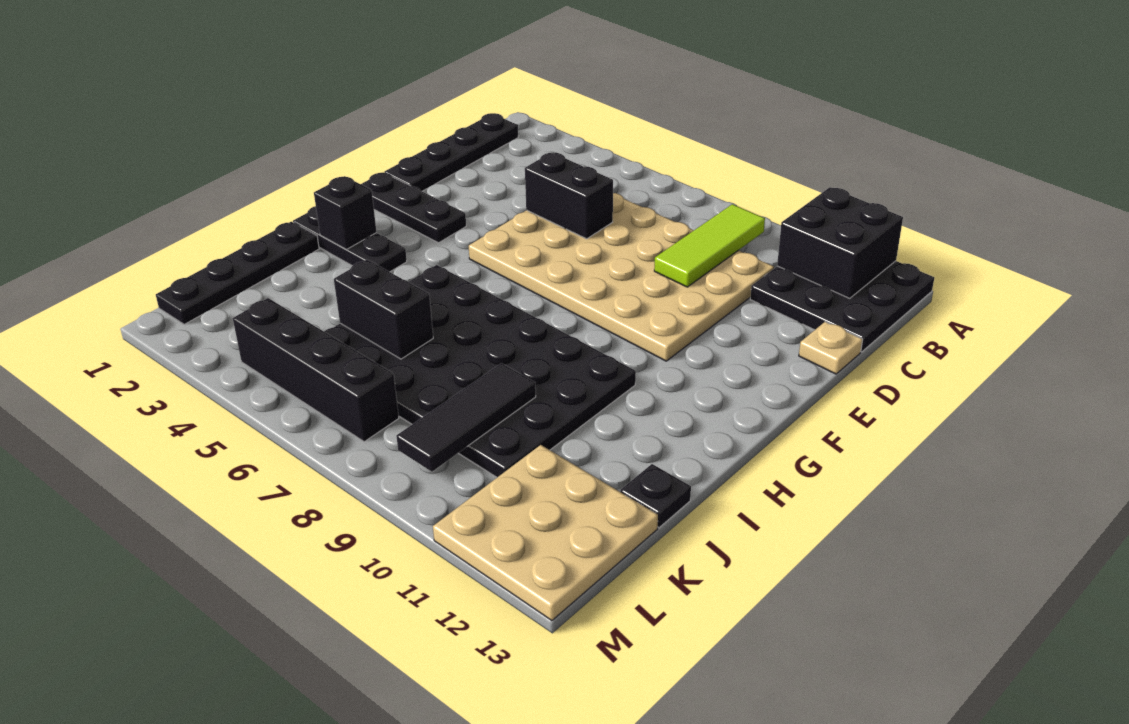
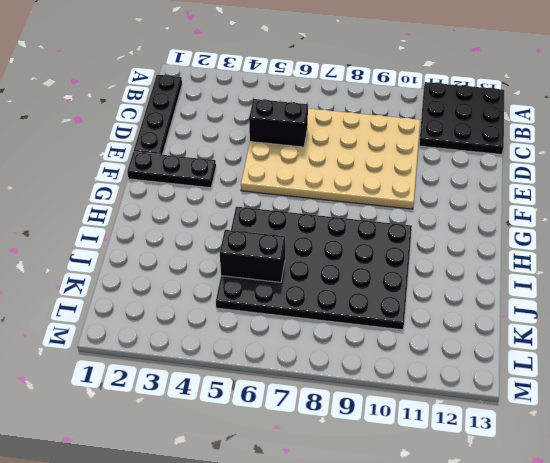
none -> tan plate D13 level 1
none -> black plate H1:H3 level 1
none -> black plate I1:L1 level 1

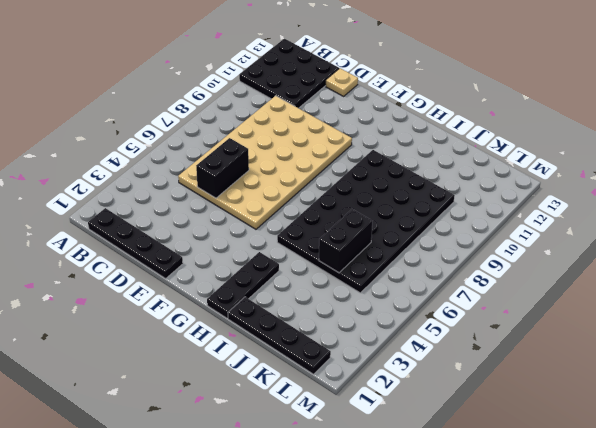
none -> black plate F1:F3 level 1
none -> black plate J13 level 1
none -> tan plate K11:M13 level 1

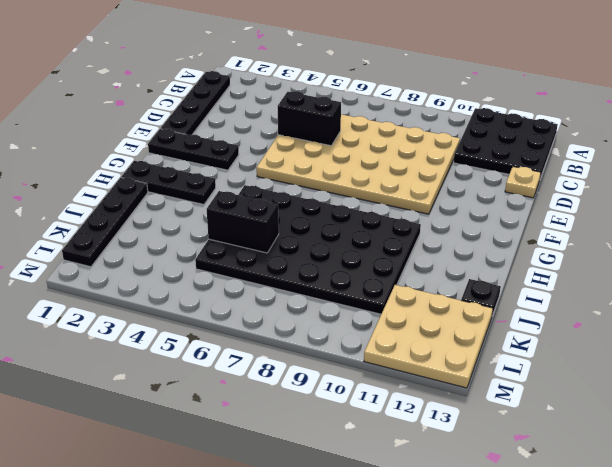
none -> black brick L4:L7 level 1
none -> black brick A11:B12 level 2
none -> lime tile B9:D9 level 2

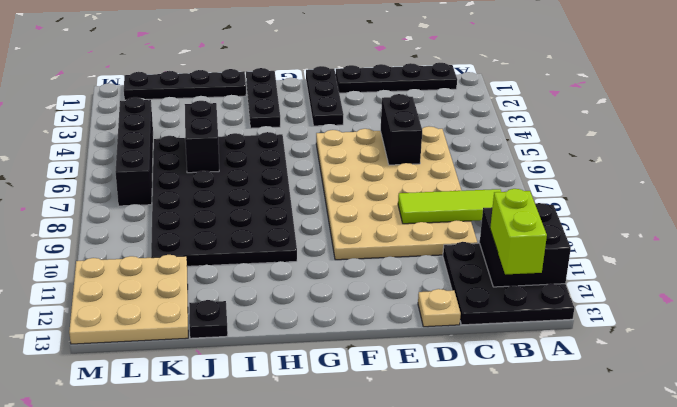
lime brick B12:B13 level 3 -> none
none -> black brick H2 level 2
none -> black tile J9:L9 level 2

